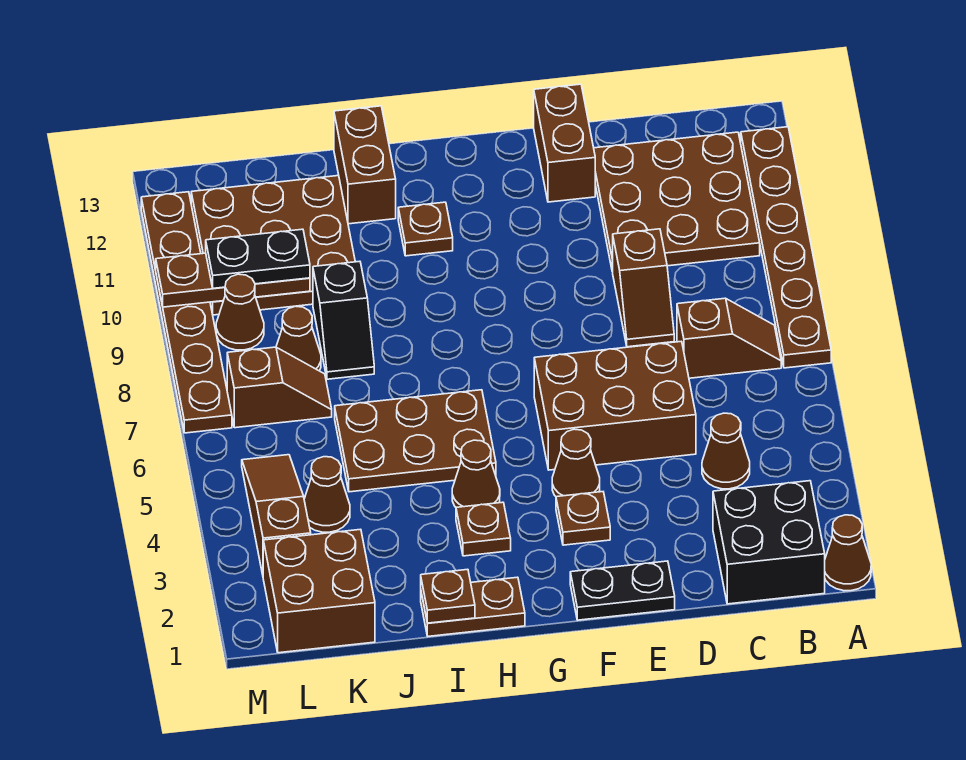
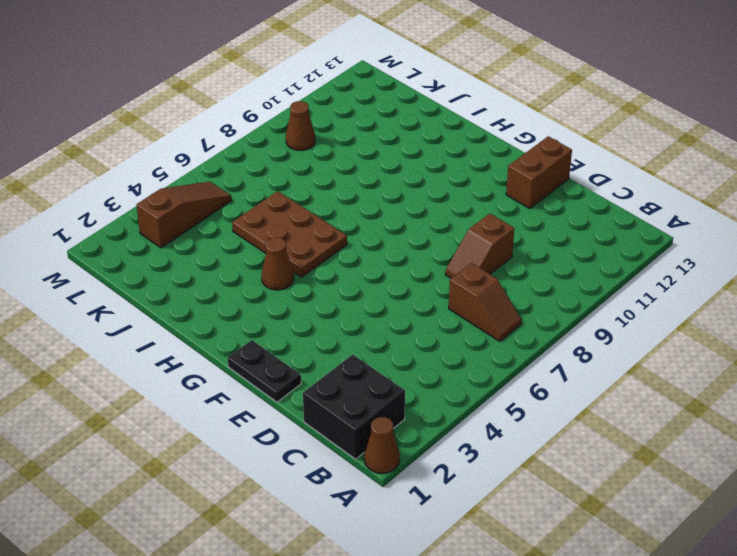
none -> brown plate A7:A12 level 1
none -> brown plate B10:D12 level 1
none -> brown cone C4 level 1
none -> brown brick D5:F6 level 1

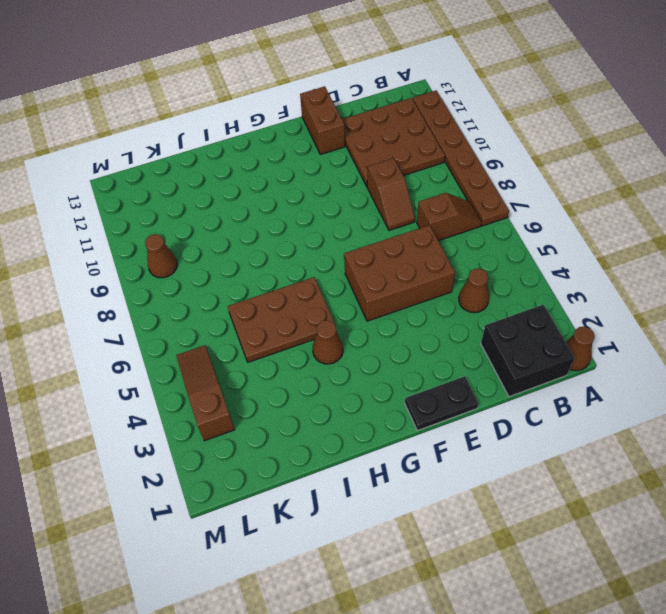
none -> brown plate F3 level 1
none -> brown cone F4 level 1
none -> brown plate H1:I1 level 1
none -> brown plate H3 level 1

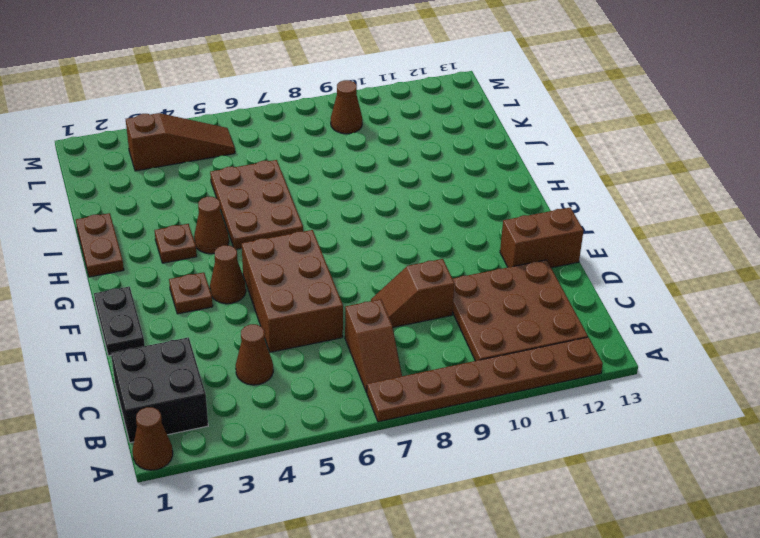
none -> brown plate H11 level 1
none -> brown brick I12:I13 level 1
none -> black slope J8:J9 level 1 top 9
none -> brown plate J10:L12 level 1

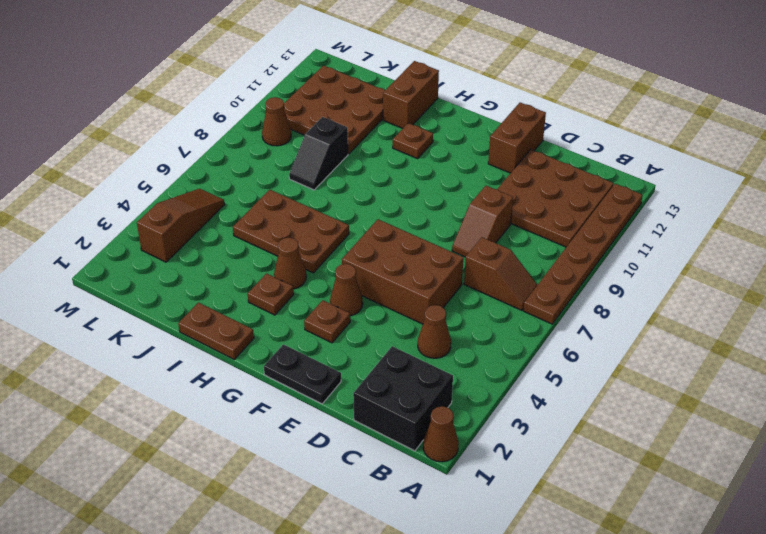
none -> brown brick K1:L2 level 1
none -> brown cone K4 level 1
none -> brown slope K7:L7 level 1 top L
none -> brown cone K8 level 1

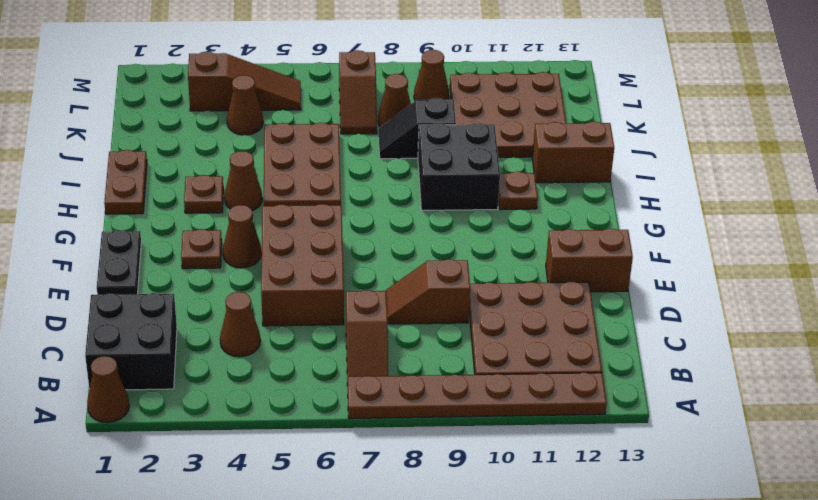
black brick H9:I10 level 1 -> none
none -> brown brick K1:L2 level 1
none -> brown plate M7:M12 level 1
none -> brown plate I1 level 2
none -> brown plate K10:M10 level 2

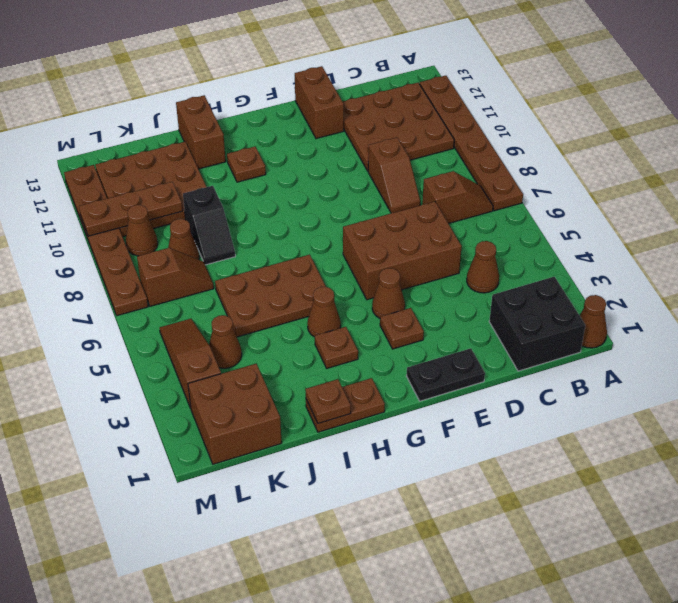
none -> black plate K10:L10 level 3

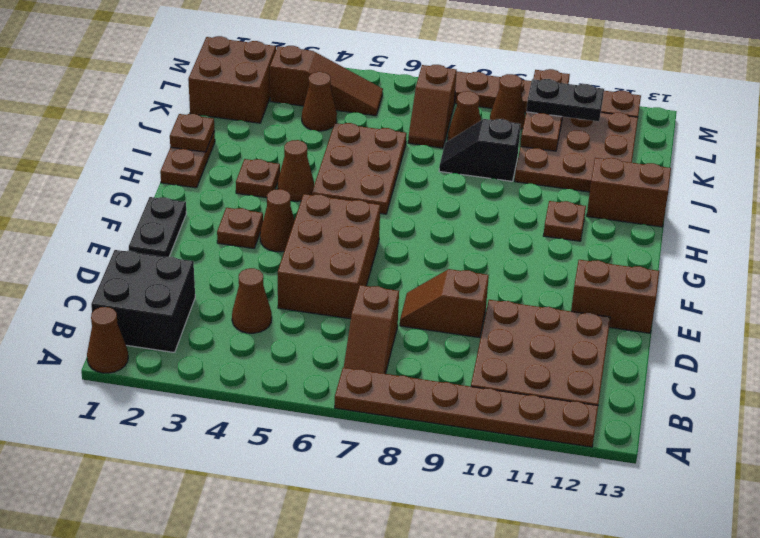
black plate L10:L11 level 3 -> black plate K10:L10 level 3

